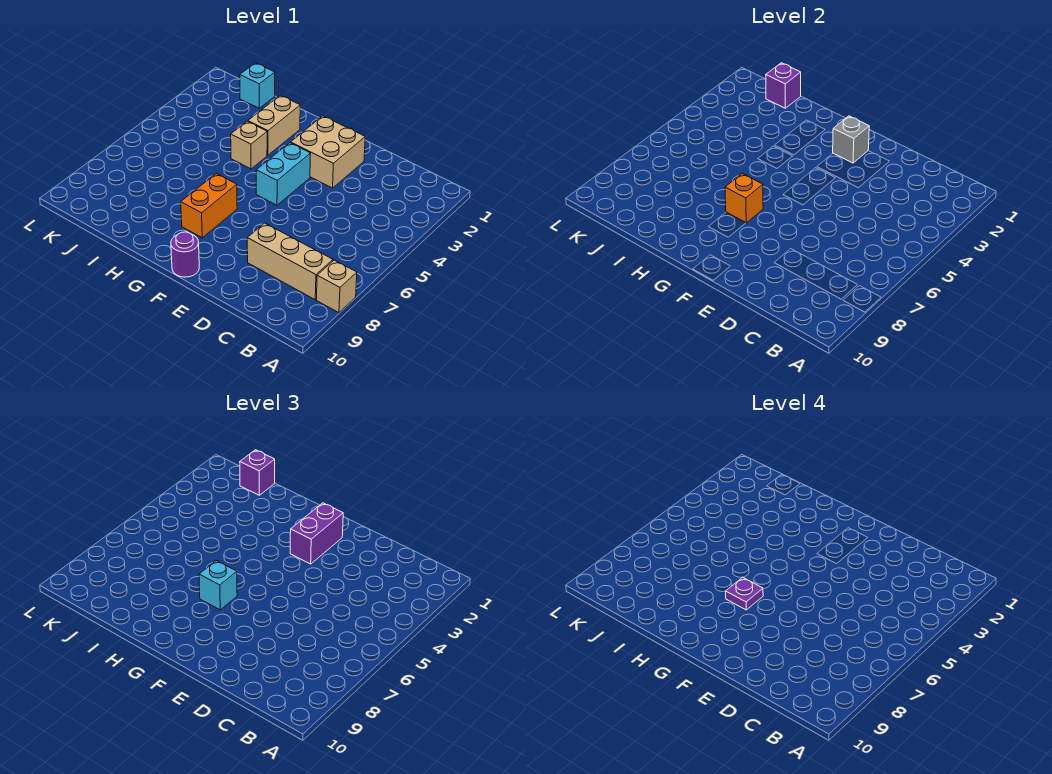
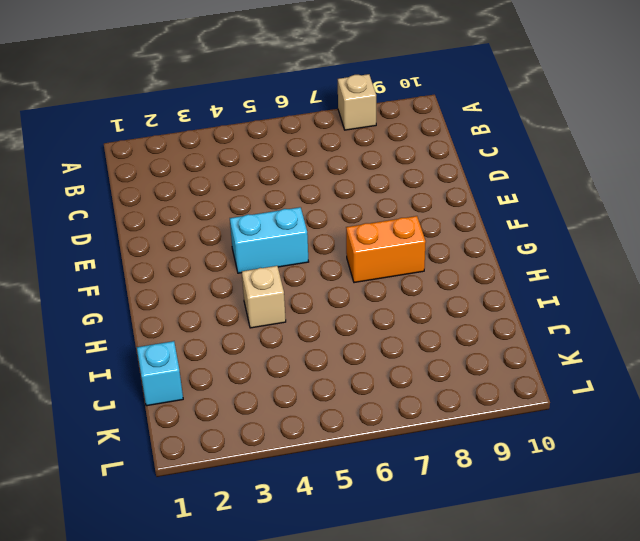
none -> tan brick B8:D8 level 1
none -> tan brick E2:F3 level 1
none -> purple round brick F10 level 1

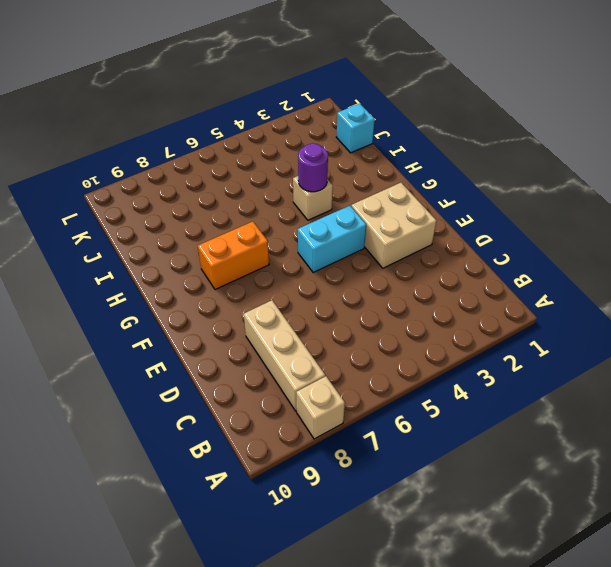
purple round brick H4 level 2 -> purple round brick F10 level 1
none -> tan brick H2:H3 level 1
none -> grey brick F2 level 2
none -> orange brick G7 level 2

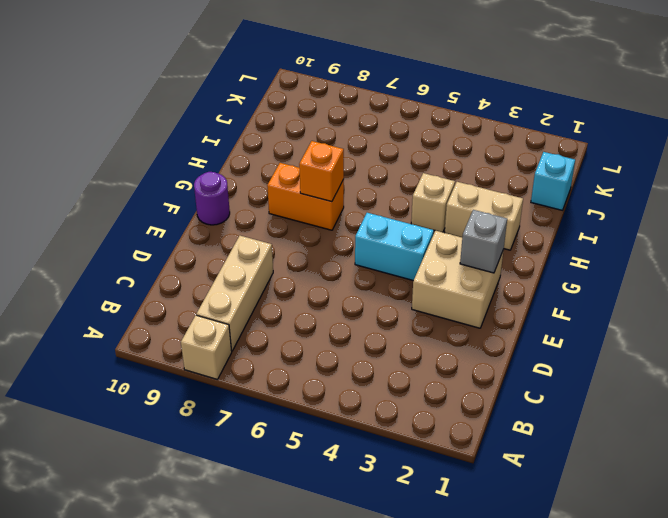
none -> purple brick J1 level 2
none -> purple brick F2:F3 level 3
none -> cyan brick G7 level 3

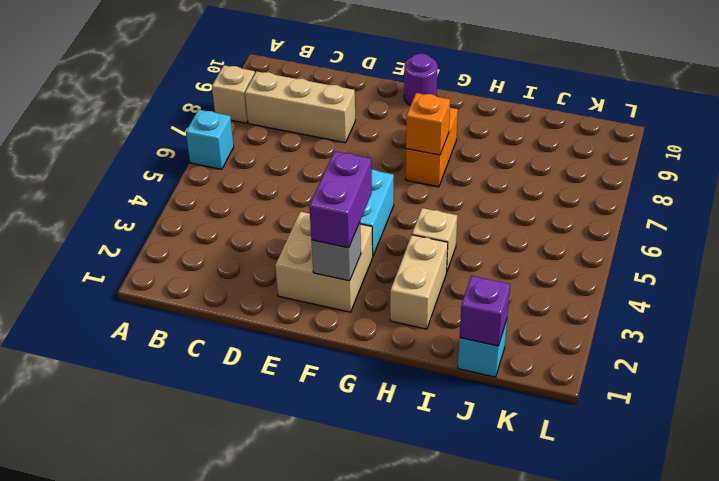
cyan brick A6 level 1 -> cyan brick G7 level 3
none -> purple brick J1 level 3
none -> purple plate G7 level 4

